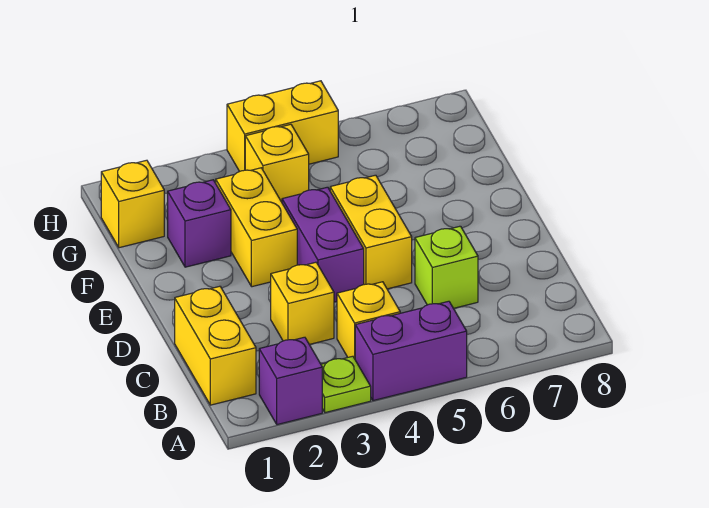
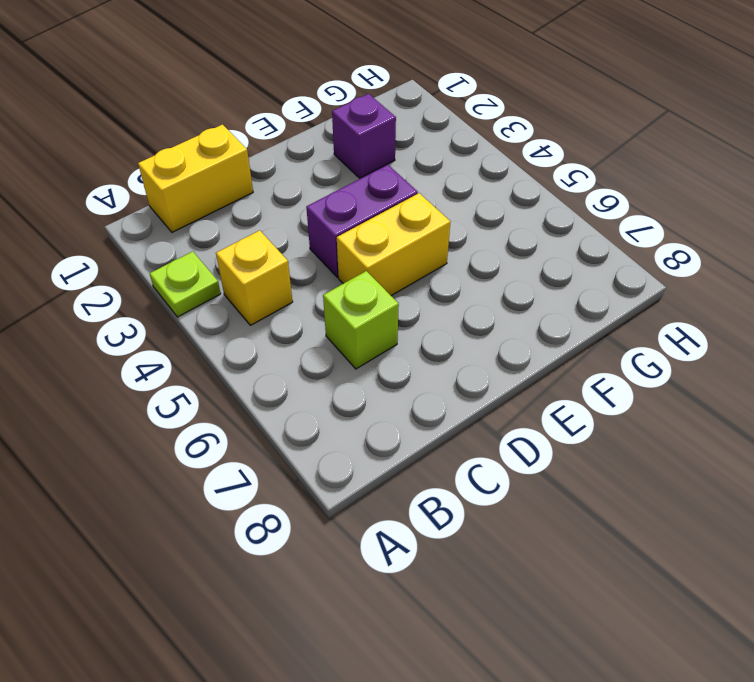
none -> purple brick A2 level 1
none -> purple brick A4:A5 level 1
none -> yellow brick C3 level 1

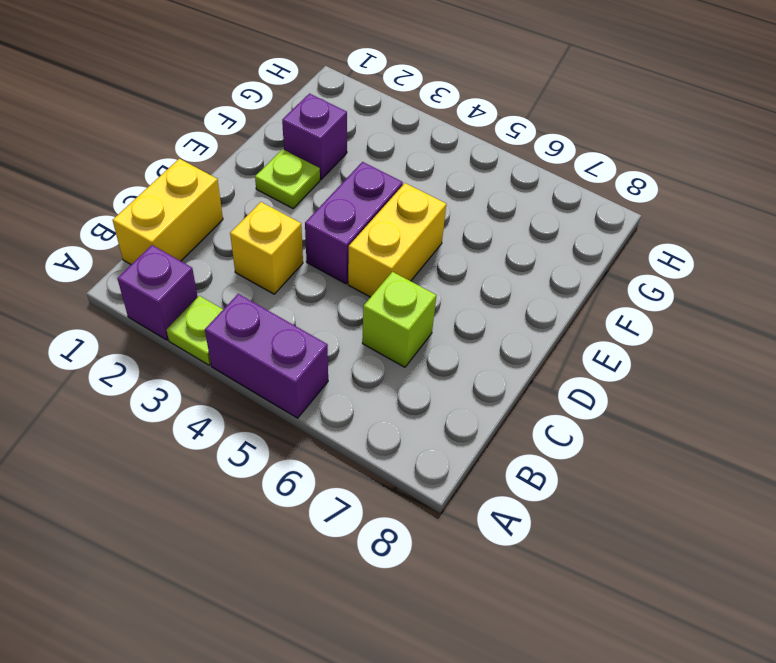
lime plate E2 level 1 -> none
none -> yellow brick B4 level 1
none -> yellow brick E3:F3 level 1
none -> yellow brick G1 level 1

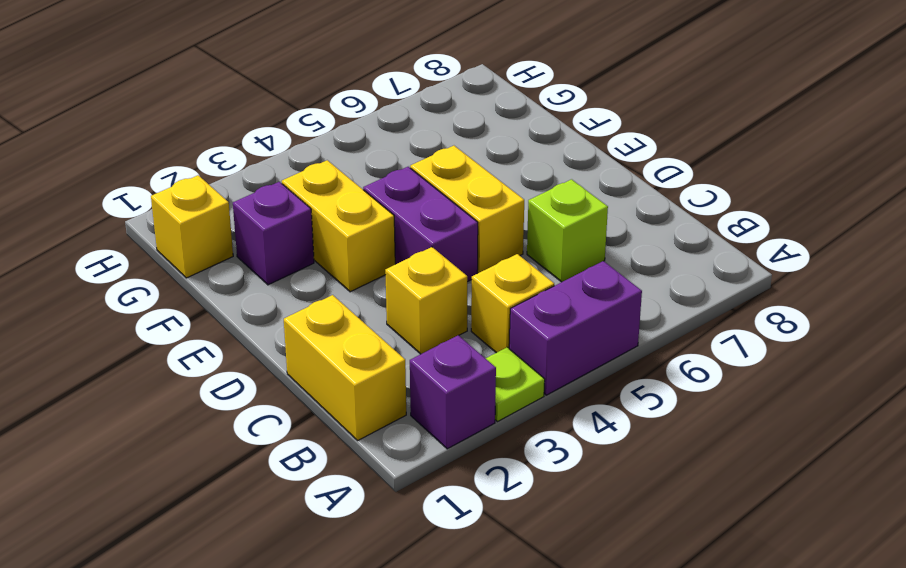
none -> yellow brick G4 level 1
none -> yellow brick H4:H5 level 1

